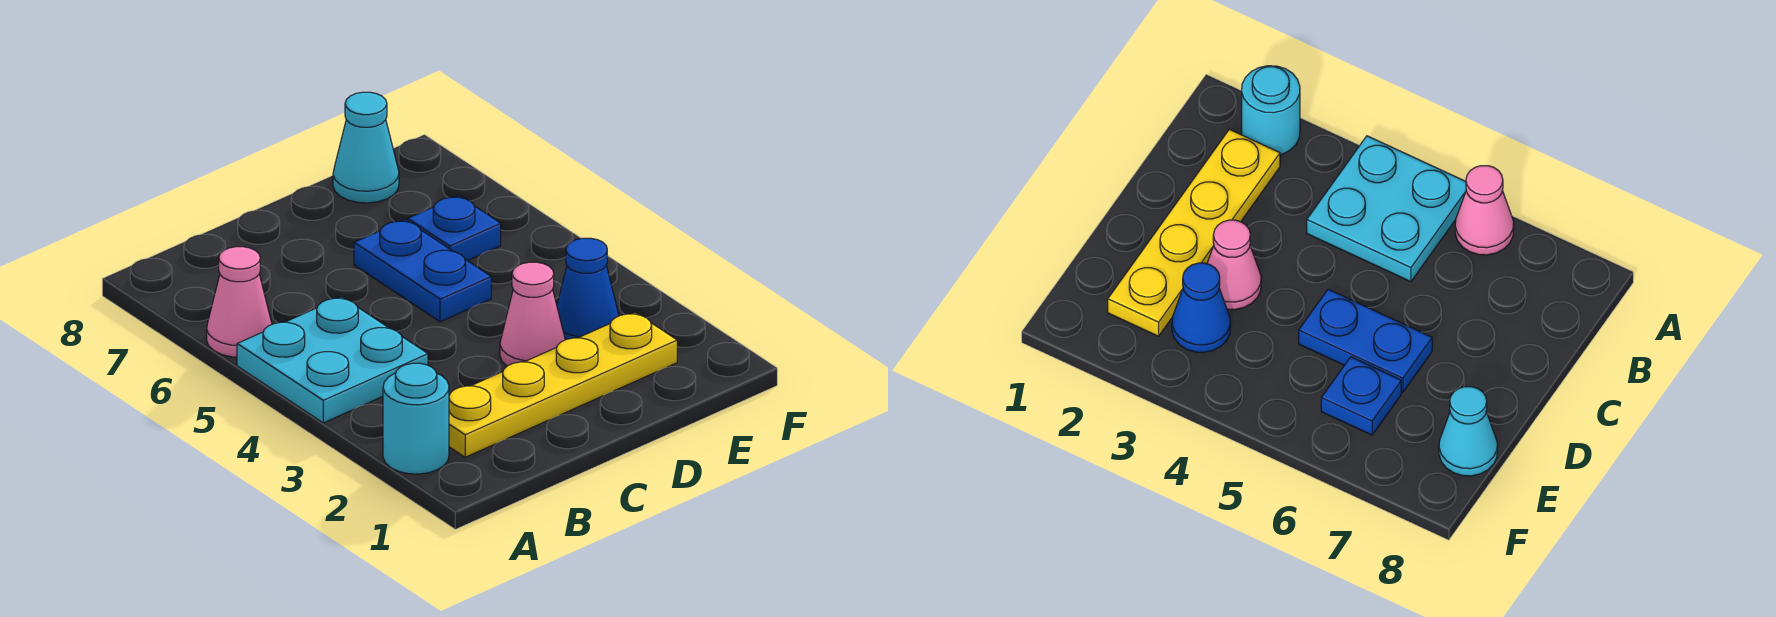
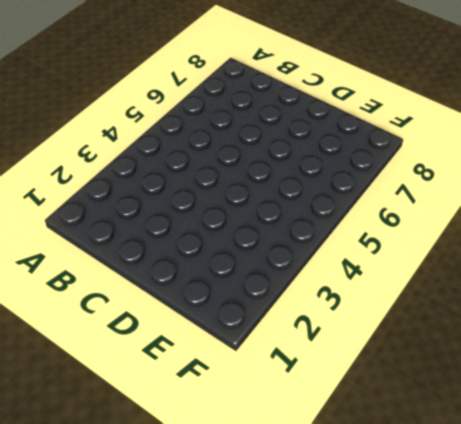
none -> cyan round brick A2 level 1
none -> cyan plate A4:B5 level 1

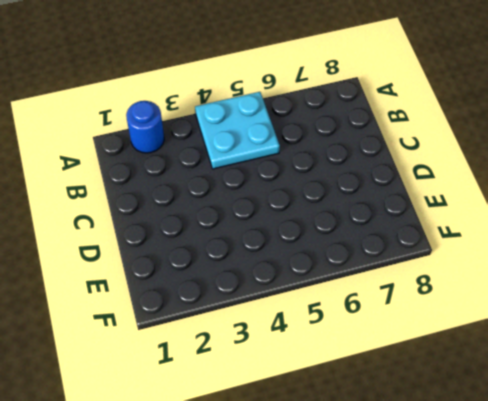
blue round brick A2 level 1 -> cyan round brick A2 level 1
none -> pink cone A6 level 1
none -> yellow plate B2:E2 level 1

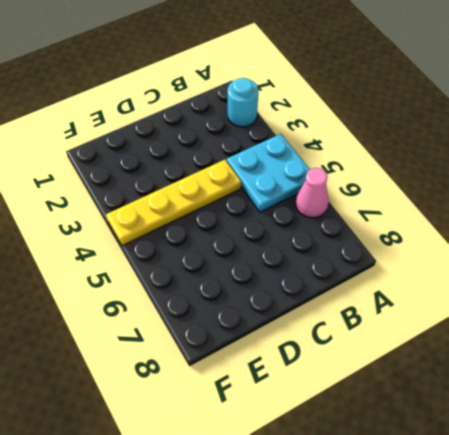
yellow plate C4:F4 level 1 -> yellow plate B2:E2 level 1
none -> pink cone D3 level 1
none -> blue plate D5:D6 level 1

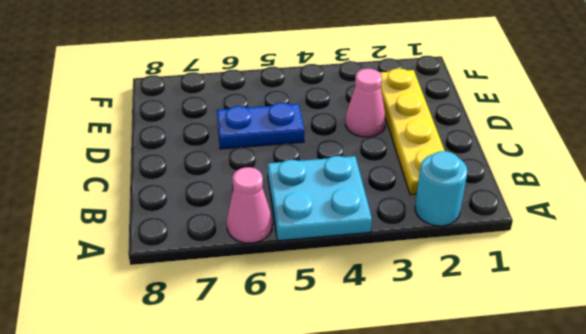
none -> blue cone E3 level 1
none -> blue plate E6 level 1

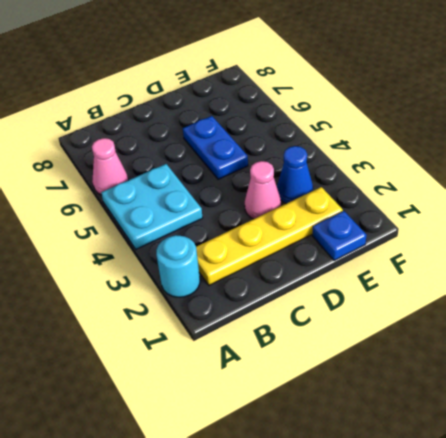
blue plate E1 level 1 -> blue plate E6 level 1
none -> cyan cone E8 level 1

